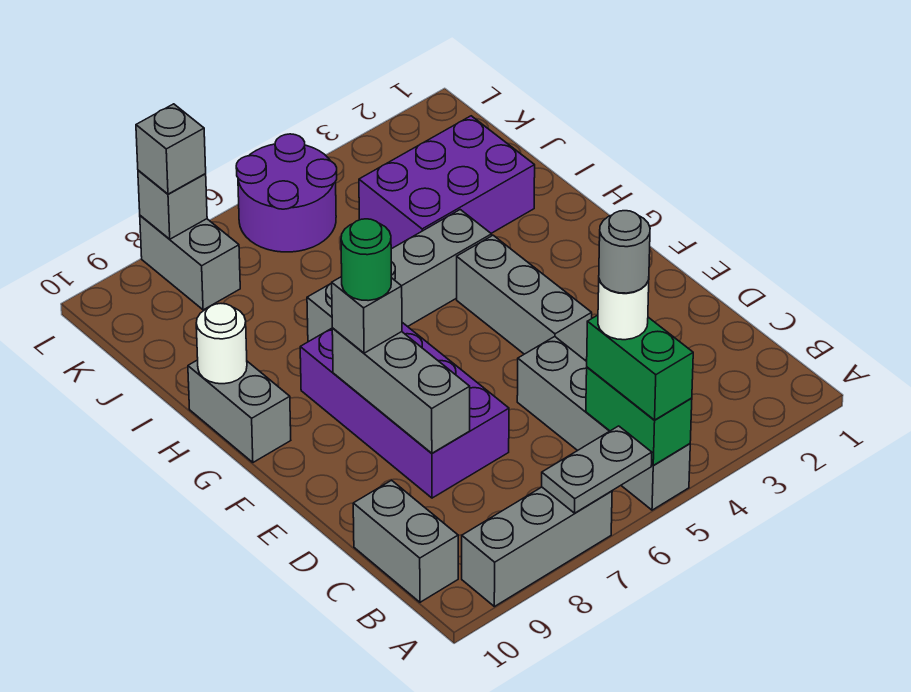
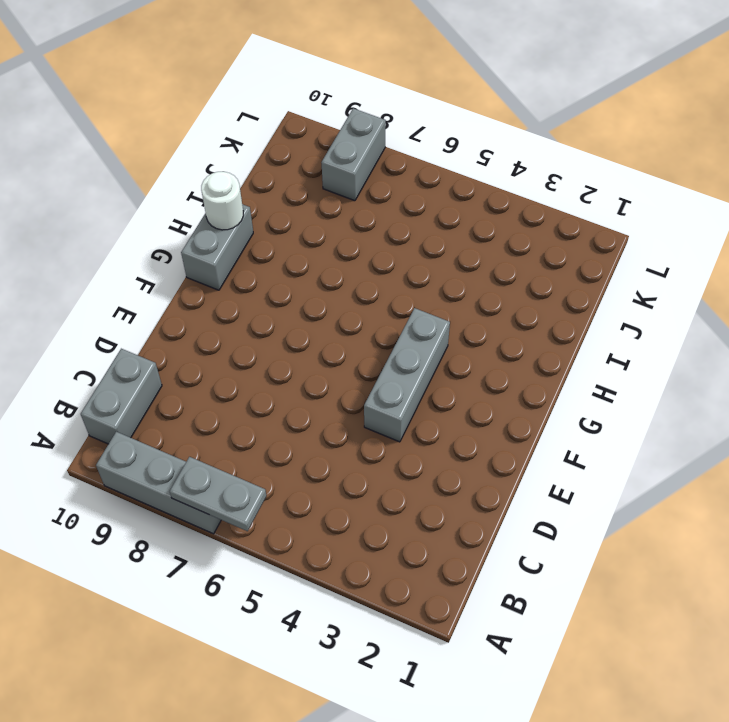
none -> grey brick A5:D5 level 1
none -> purple brick D7:G8 level 1
none -> grey brick H4:H7 level 1

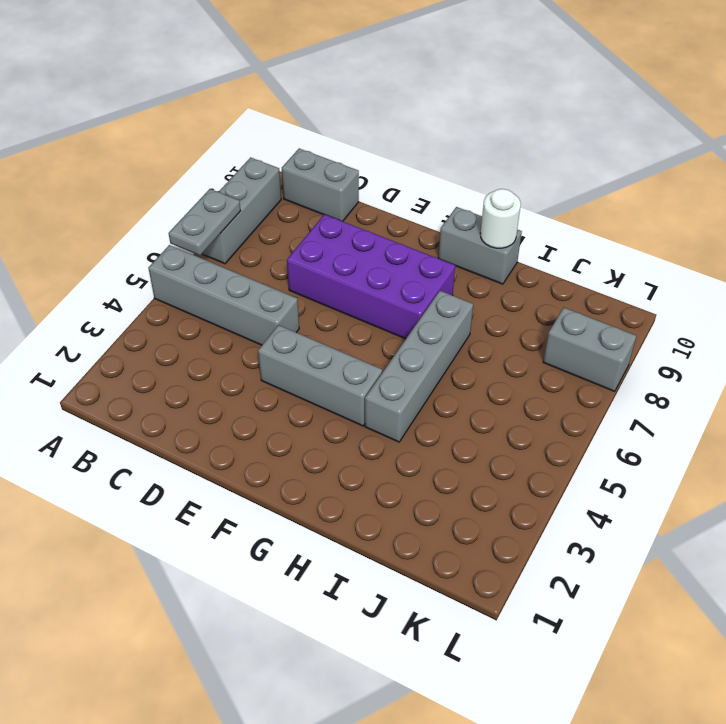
none -> purple brick I2:J4 level 1
none -> purple round brick K5:L6 level 1
none -> green brick A5:B5 level 2

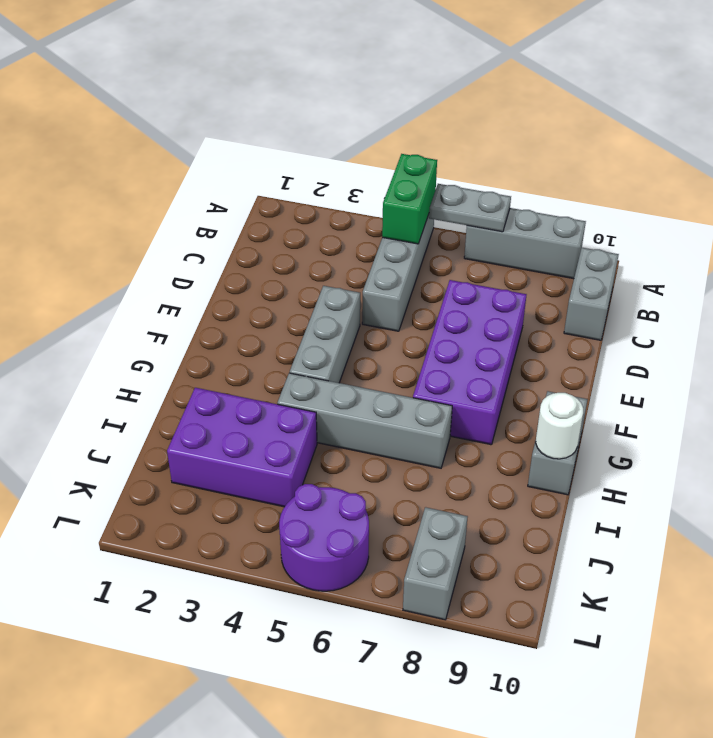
none -> grey brick D8:F8 level 2
none -> grey brick L8 level 2
none -> green brick A5:B5 level 3

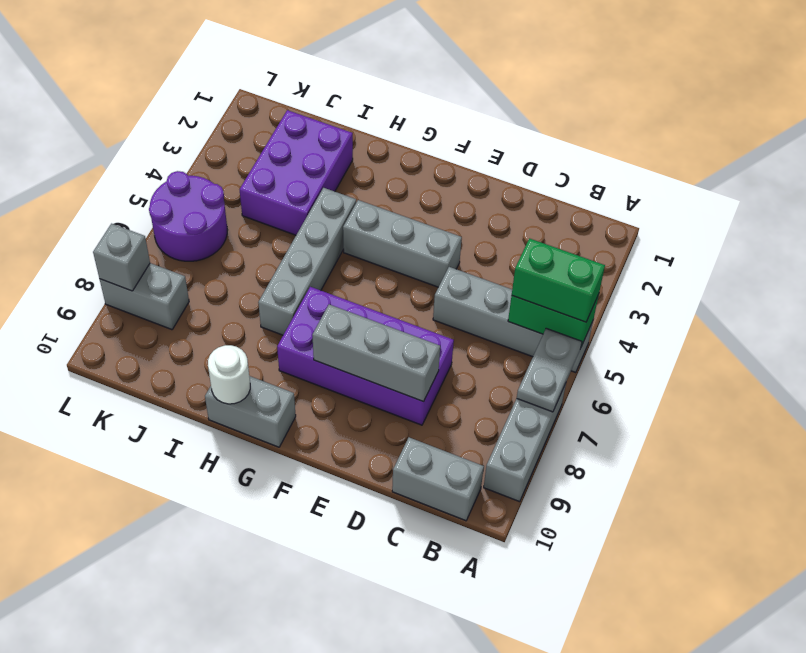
none -> grey brick F8 level 3
none -> grey brick L8 level 3
none -> white round brick B5 level 4

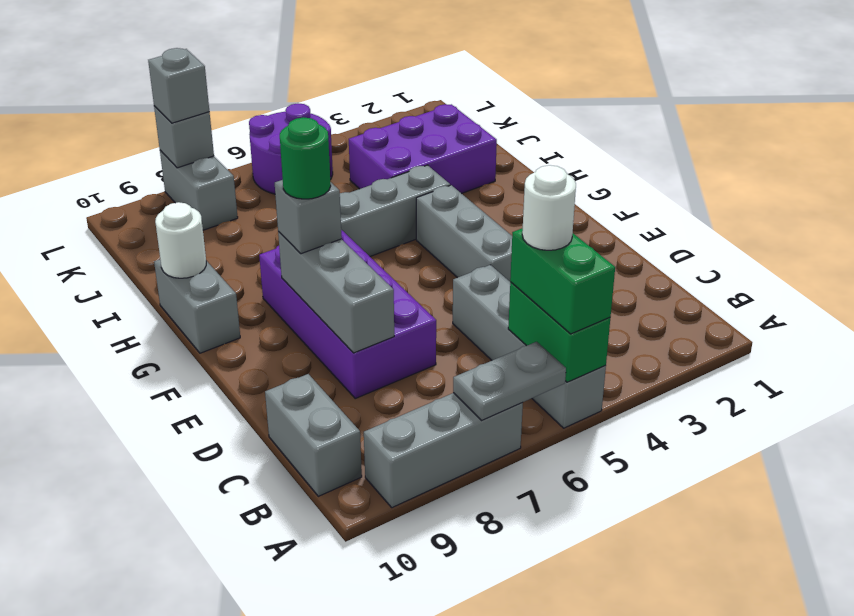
none -> grey round brick B5 level 5

